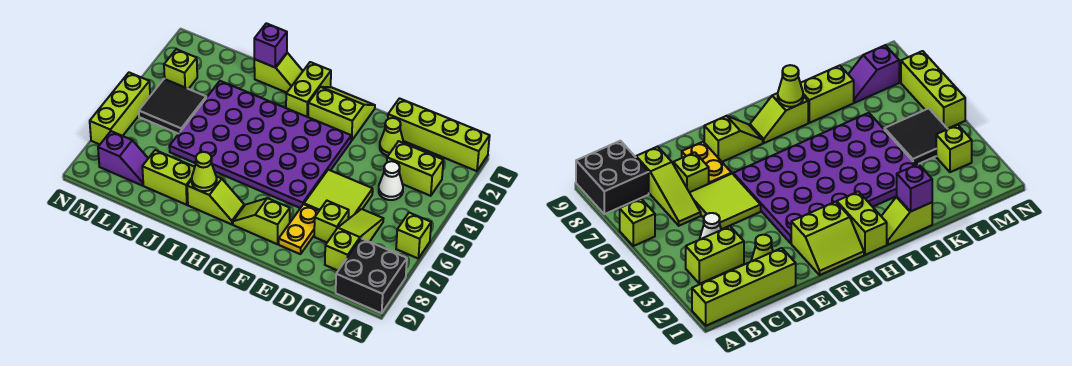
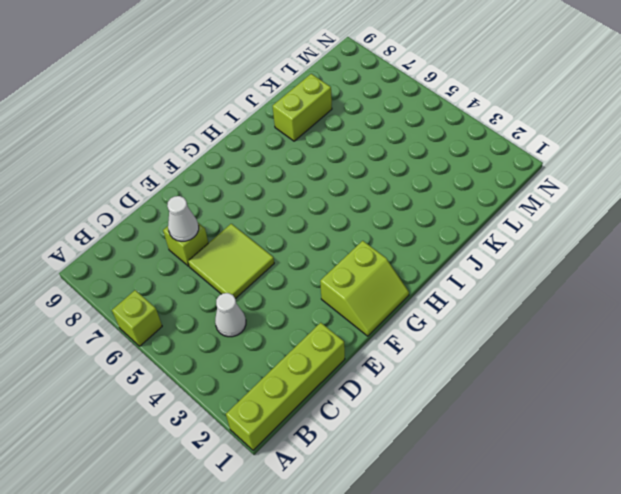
white cone D7 level 2 -> none
none -> black brick A8:B9 level 1
none -> lime brick B3:C3 level 1
none -> lime slope C6:C8 level 1 top 8

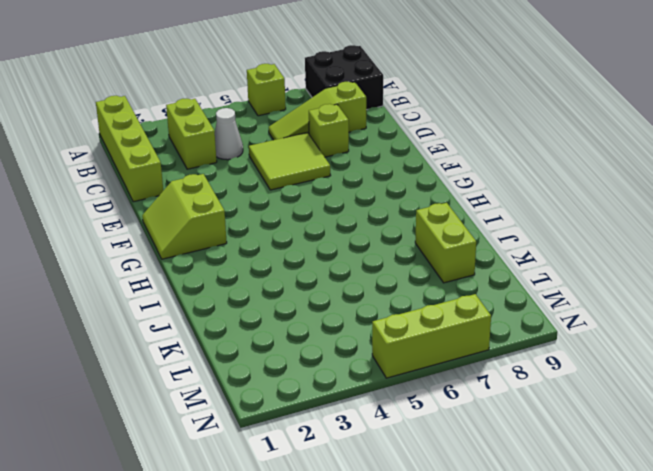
none -> lime cone D2 level 1
none -> yellow plate E7:E8 level 1
none -> purple plate F3:K6 level 1

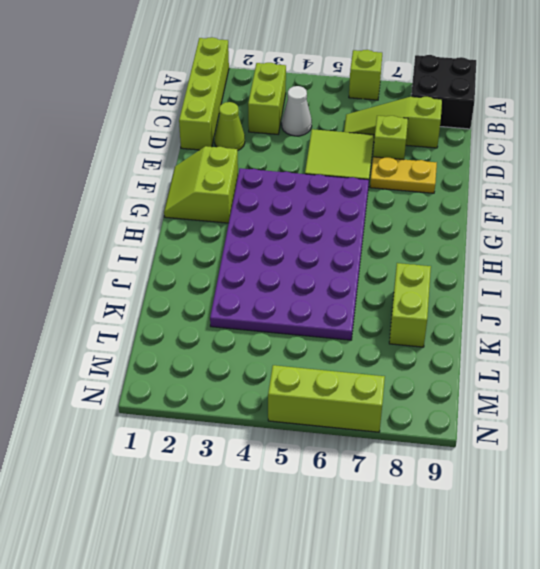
none -> lime slope F8:G8 level 1 top F
none -> lime brick H1:H2 level 1
none -> lime slope H8:I8 level 1 top I

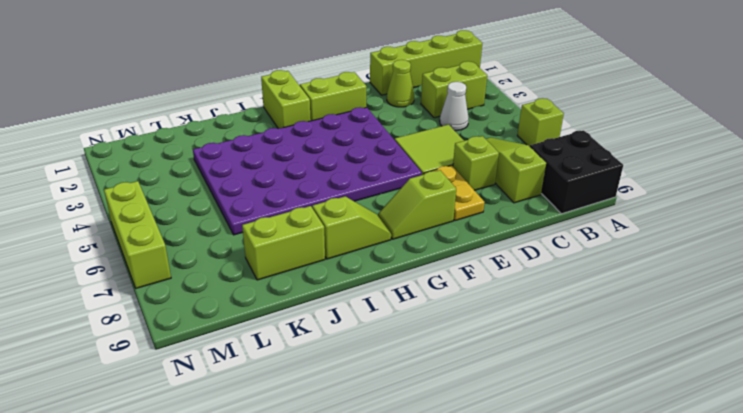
none -> lime slope I1:J1 level 1 top J
none -> black tile L4:M5 level 1
none -> purple slope L8:M8 level 1 top M

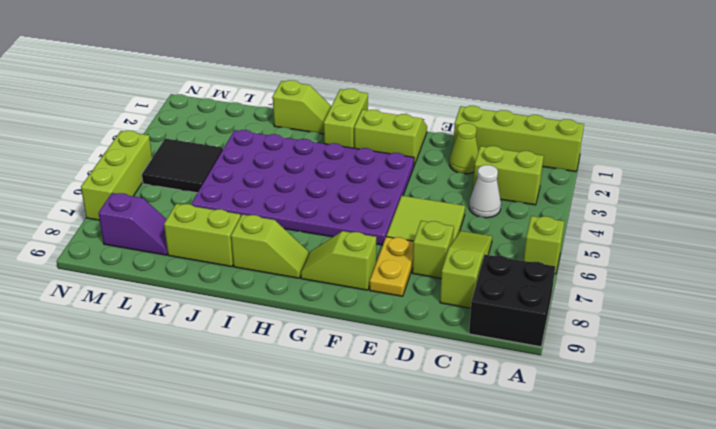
none -> lime brick M3 level 1
none -> lime cone I8 level 2
none -> purple brick J1 level 2

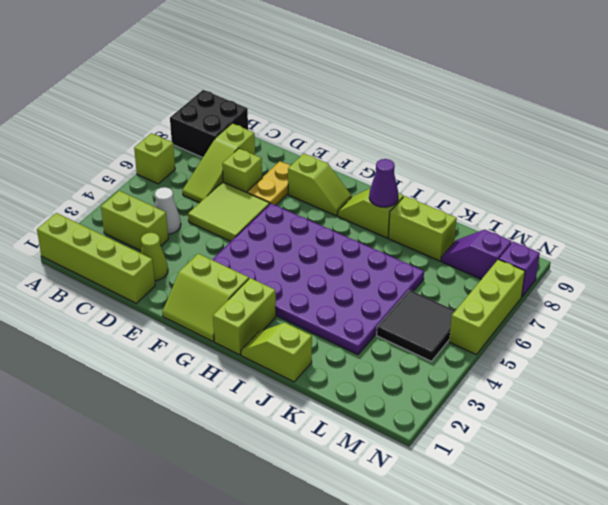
purple cone I8 level 2 -> lime cone I8 level 2
purple brick N8 level 1 -> purple brick J1 level 2
none -> lime brick M3 level 1

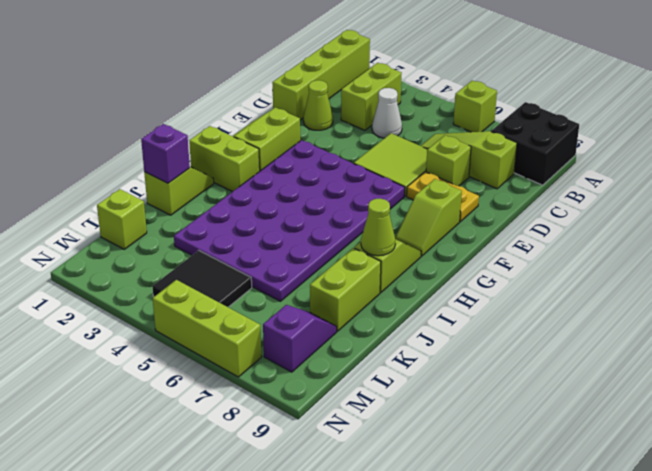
lime brick L1 level 1 -> lime brick M3 level 1

